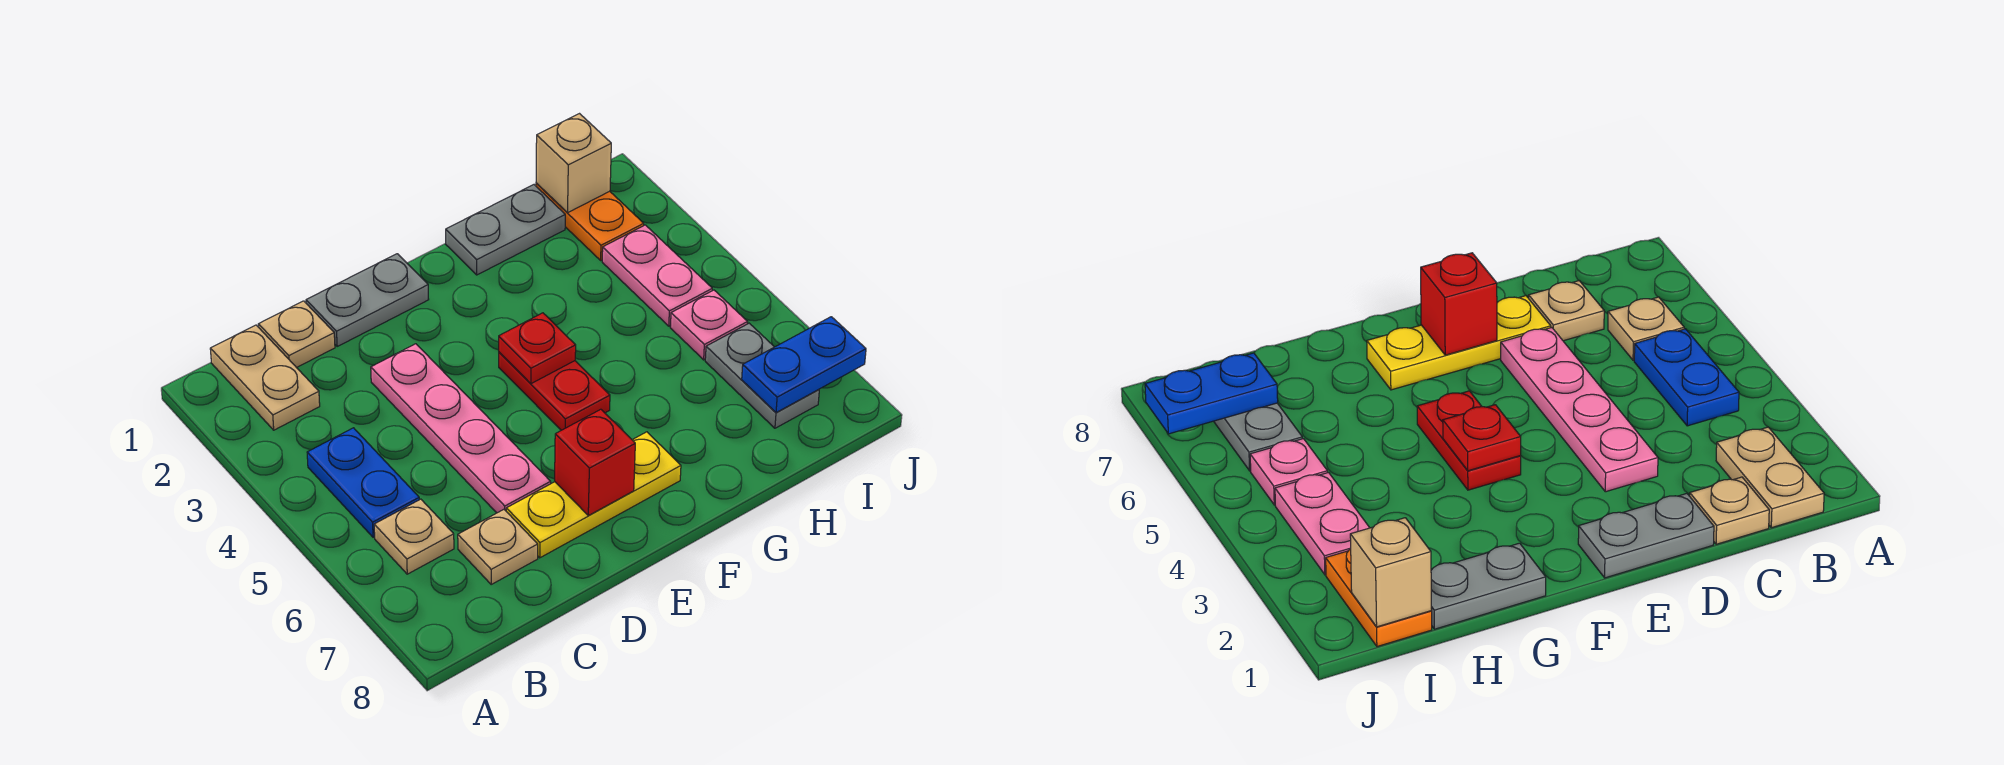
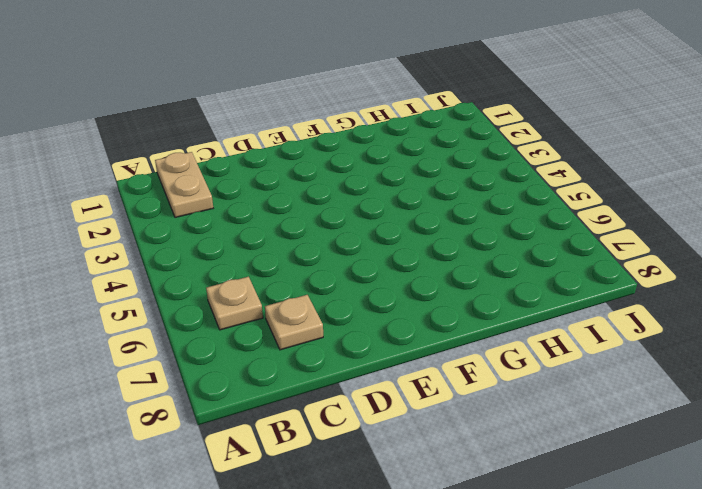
none -> blue plate B4:B5 level 1
none -> tan plate C1 level 1
none -> grey plate D1:E1 level 1

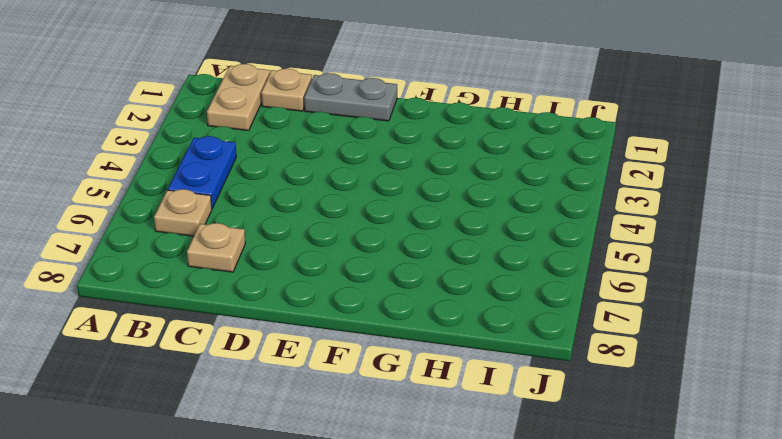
none -> pink plate D3:D6 level 1
none -> yellow plate D7:F7 level 1
none -> red plate F4:F5 level 1

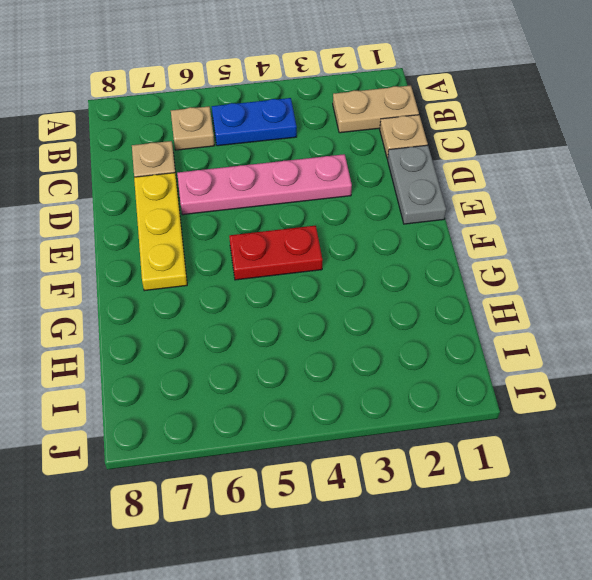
none -> grey plate G1:H1 level 1
none -> orange plate I1:I2 level 1
none -> pink plate I3:I4 level 1

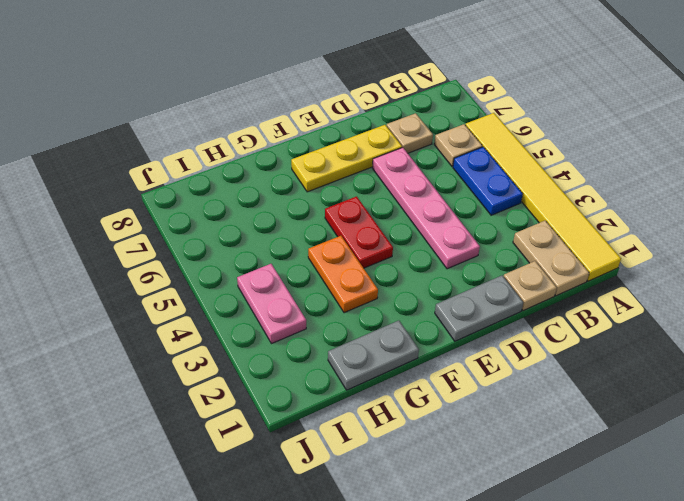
yellow tile A1:A6 level 1 -> none
orange plate G3:G4 level 1 -> orange plate I1:I2 level 1
none -> pink plate I5 level 1
none -> grey plate I6:I7 level 1
none -> red brick E7 level 2

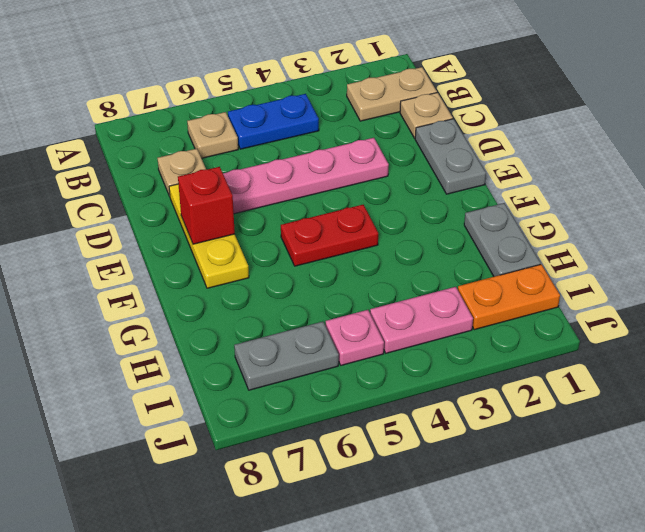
none -> red plate F4 level 2
none -> tan brick I1 level 2
none -> blue plate I7:J7 level 2

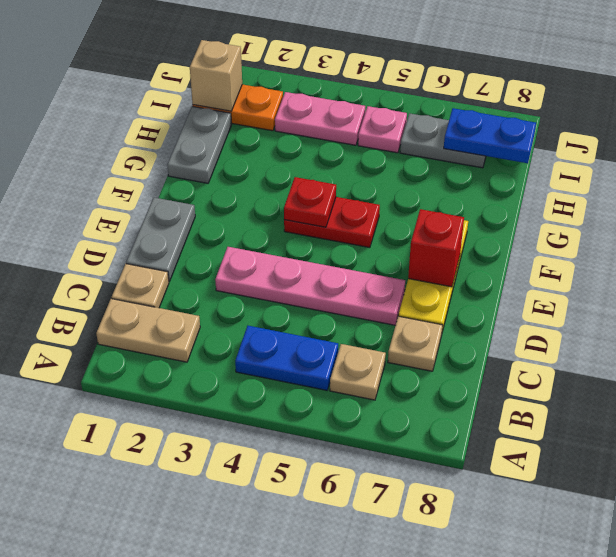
blue plate I7:I8 level 2 -> blue plate I7:J7 level 2

